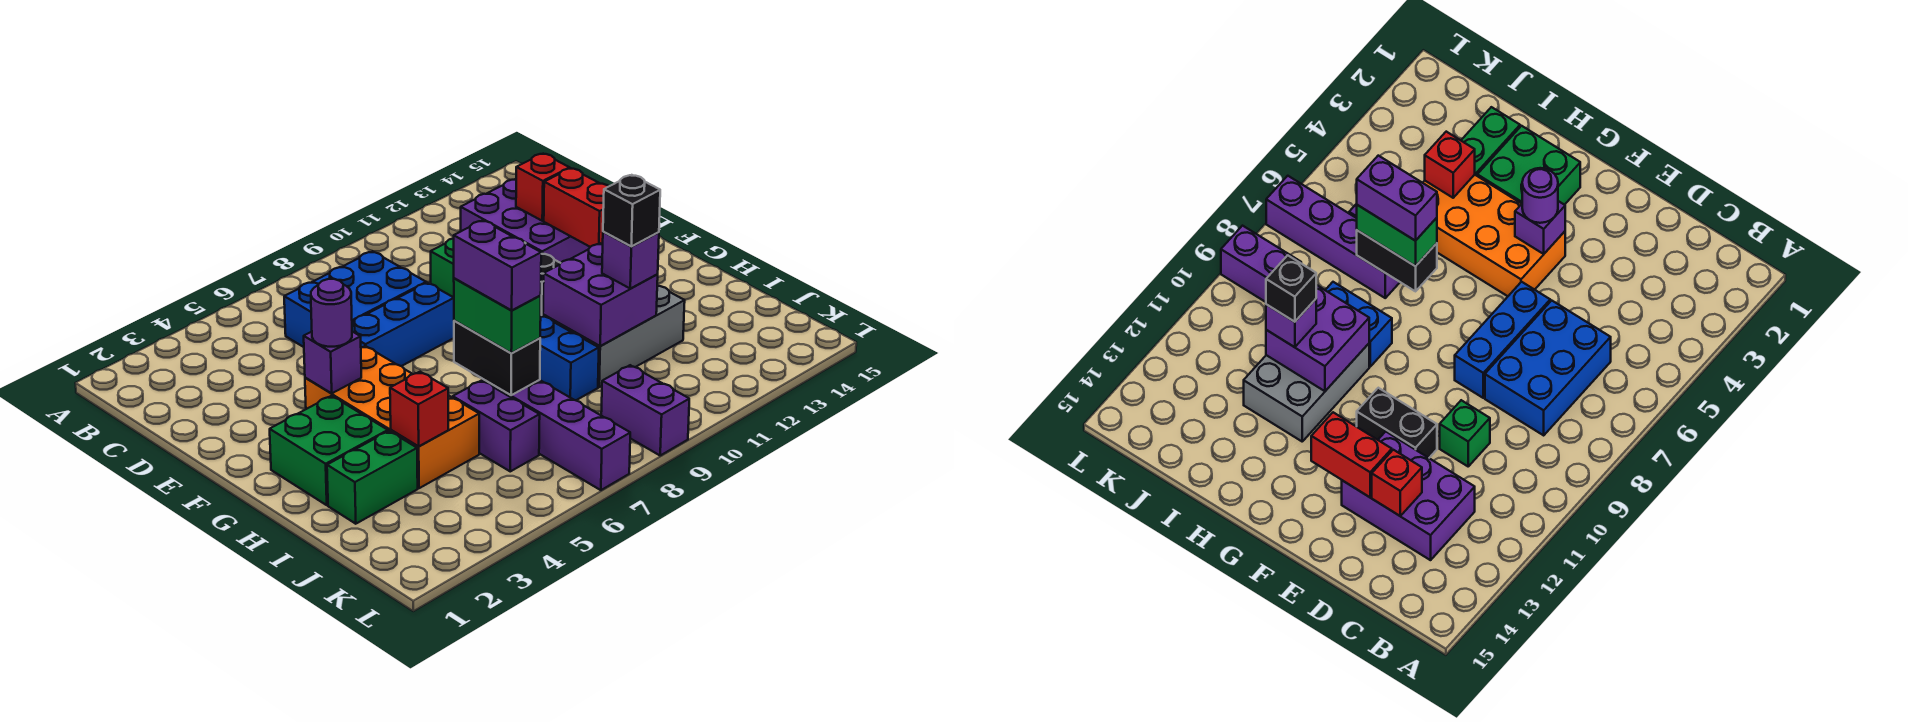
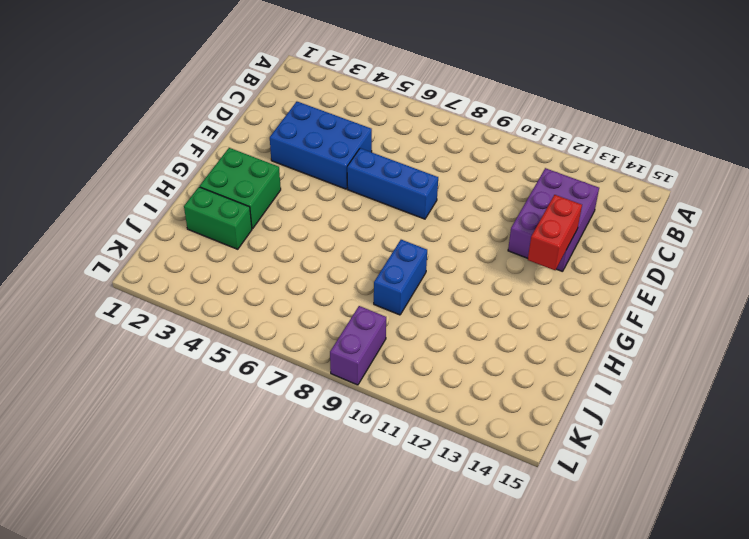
blue brick D3:E5 level 1 -> blue brick C6:D8 level 1
none -> green brick D10 level 1
none -> black brick E11:F11 level 1
none -> orange brick F4:I5 level 1

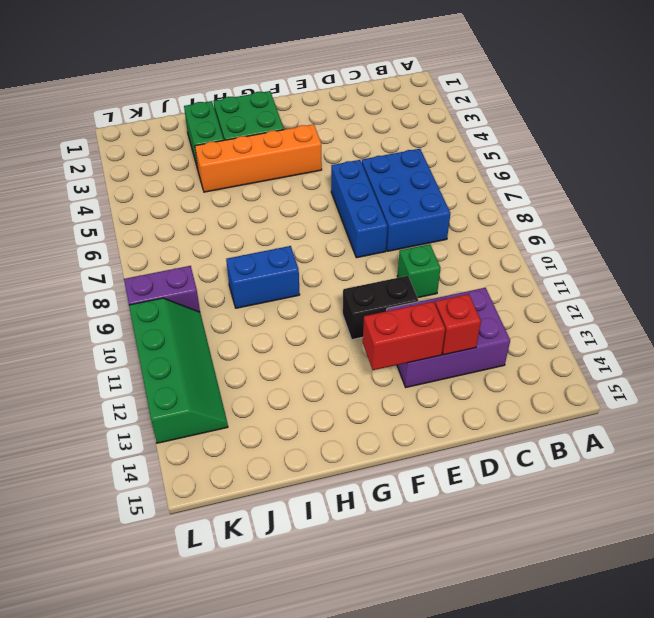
orange brick F4:I4 level 1 -> orange brick F4:I5 level 1
green slope K10:L13 level 1 top L -> none
none -> grey brick H10:I12 level 1
none -> purple brick I6:J6 level 1
none -> purple brick I7:L7 level 1

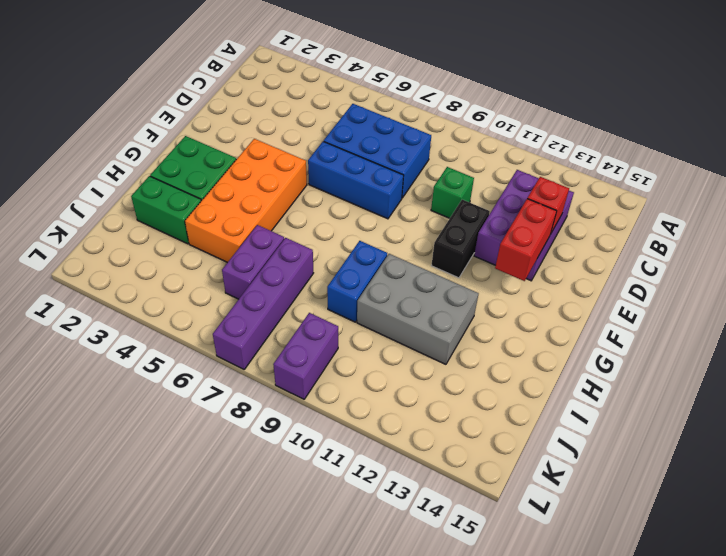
none -> purple brick F4 level 2
none -> black brick H7:I7 level 2
none -> purple brick H10:I11 level 2

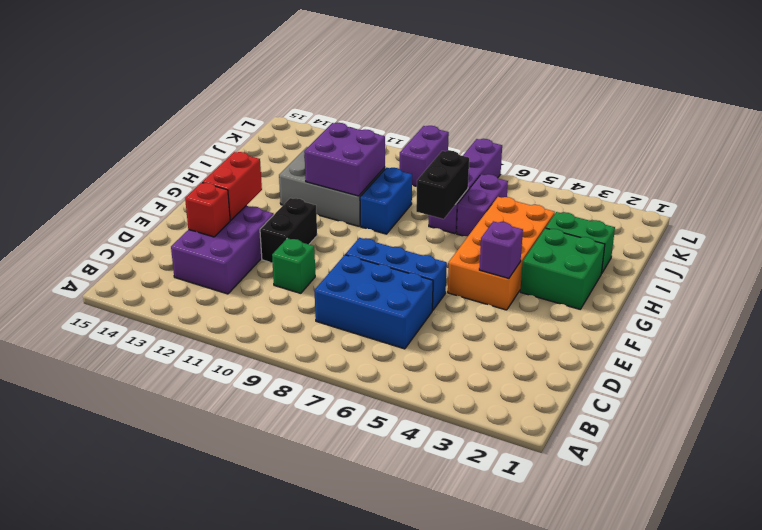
none -> red brick I4 level 2
none -> purple round brick F4 level 3
none -> green brick H7:I7 level 3

